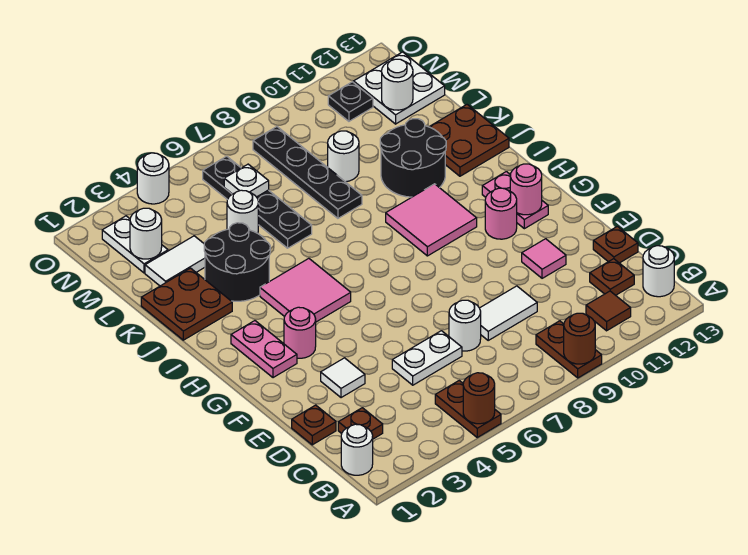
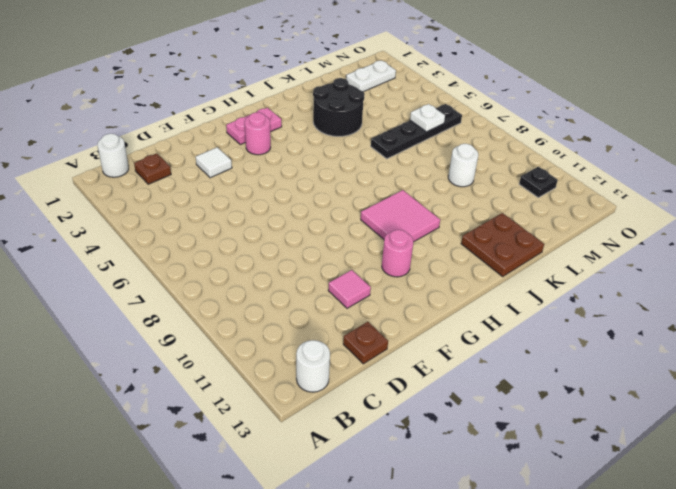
none -> brown plate A5:B5 level 1
none -> brown plate A9:B9 level 1
none -> brown tile B11 level 1
none -> brown plate C12 level 1

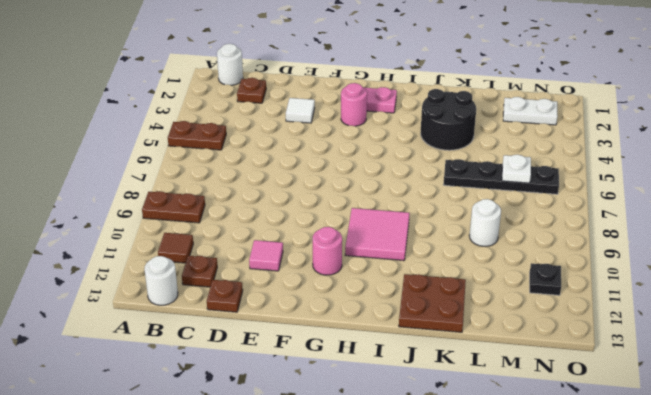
none -> brown plate D1 level 1
none -> white plate D5:D6 level 1
none -> white round brick D7 level 1
none -> white tile D8:D9 level 1

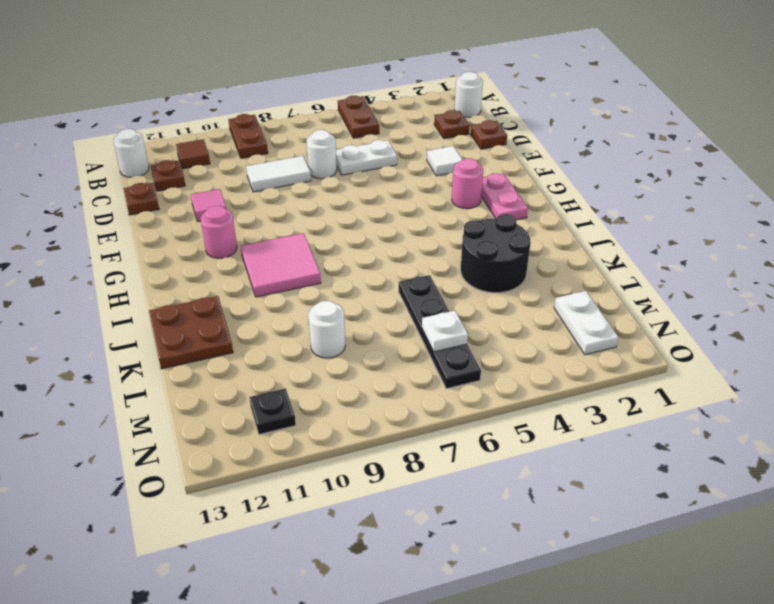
none -> pink plate G12:H12 level 1
none -> pink tile H4:I5 level 1
none -> brown plate J1:K2 level 1
none -> black round brick J10:K11 level 1

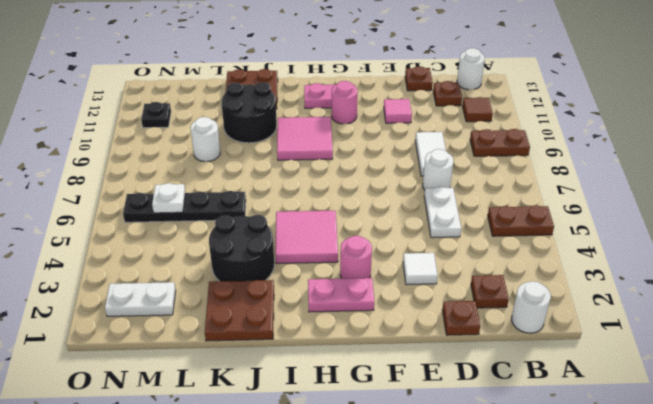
none -> black plate K8:N8 level 1
none -> white tile L2:L3 level 1
none -> white round brick L5 level 1
none -> white plate M12:N13 level 1

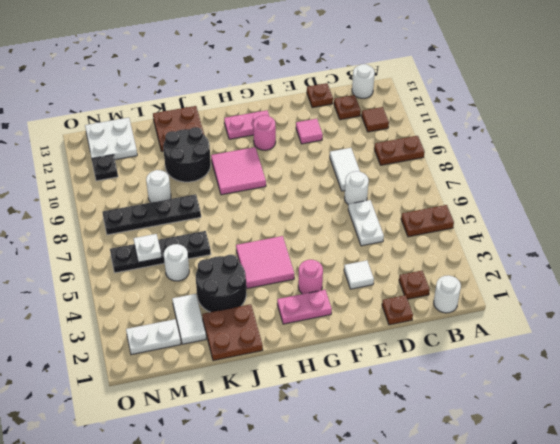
none -> white round brick O4 level 1
none -> brown round brick A5 level 2
none -> brown round brick A9 level 2
none -> pink round brick G12 level 2

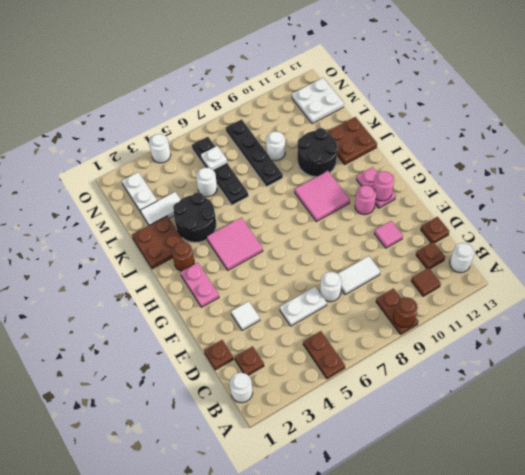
brown round brick I2 level 1 -> brown round brick A5 level 2
none -> pink round brick G3 level 1
none -> black plate N11 level 1
none -> white round brick M2 level 2
none -> white round brick M12 level 2

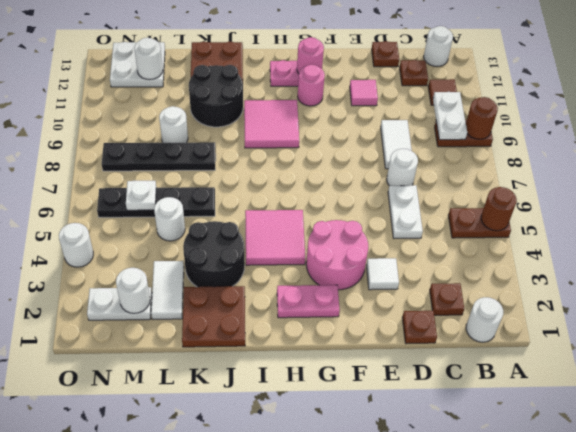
white plate B9:B10 level 2 -> none
pink round brick F3:G4 level 1 -> pink round brick G3 level 1
none -> black plate N11 level 1

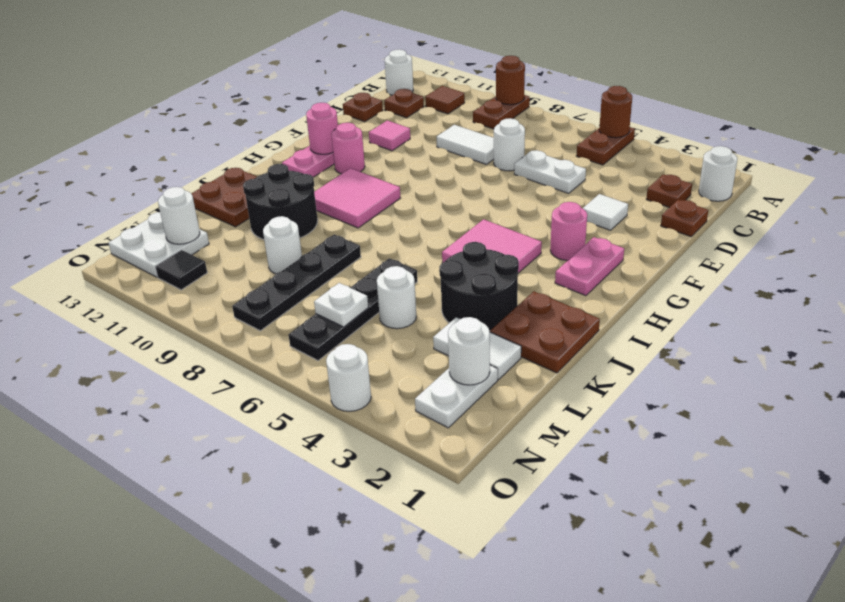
black tile N11 level 1 -> black plate N11 level 1

